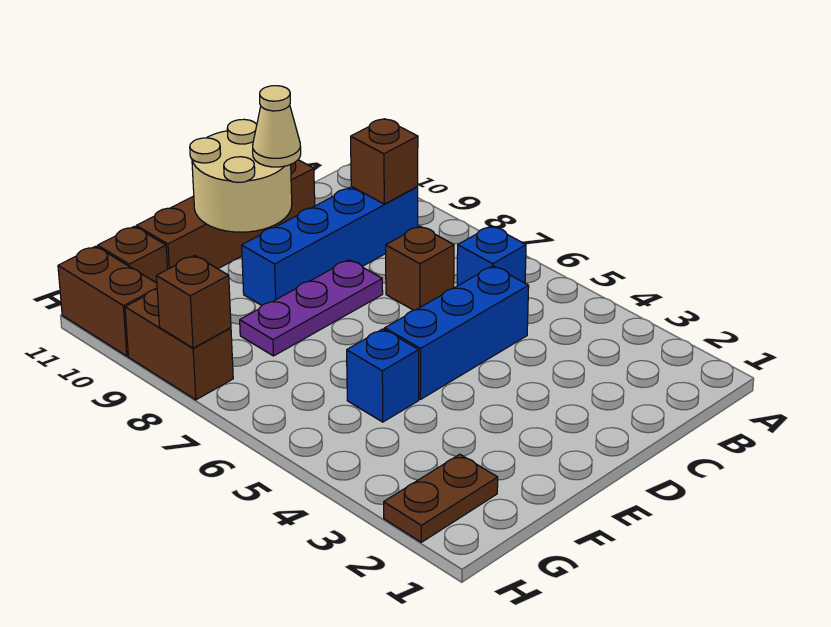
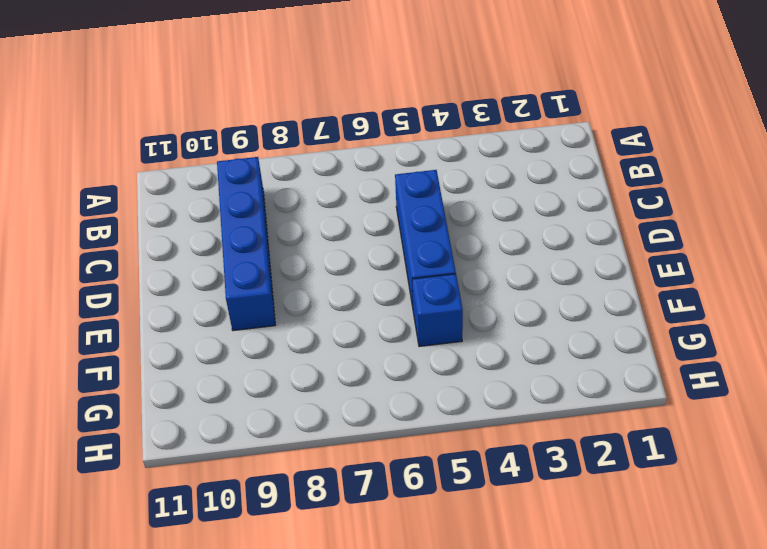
none -> blue brick B6 level 1
none -> brown brick C7 level 1
none -> brown brick C11:F11 level 1

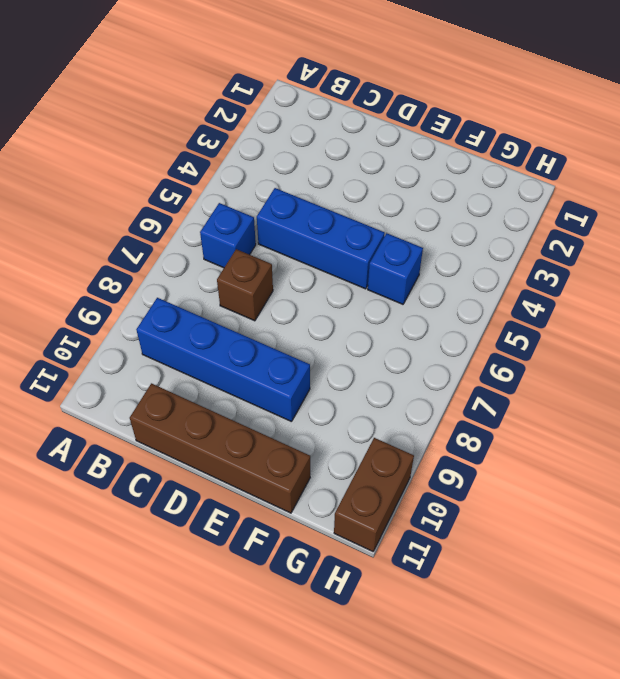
none -> purple plate D8:F8 level 1
none -> brown plate G2:H2 level 1
none -> brown brick G11 level 1

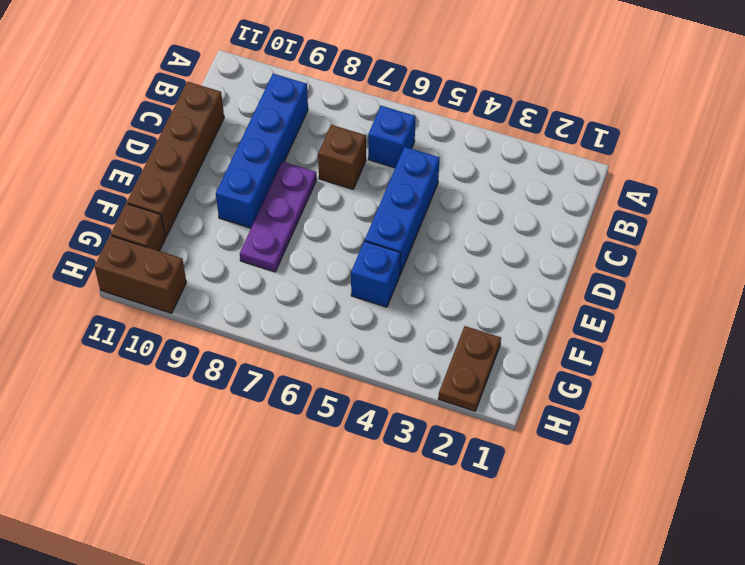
none -> brown brick H8:H9 level 1
none -> brown brick B9 level 2
none -> tan round brick D10:E11 level 2

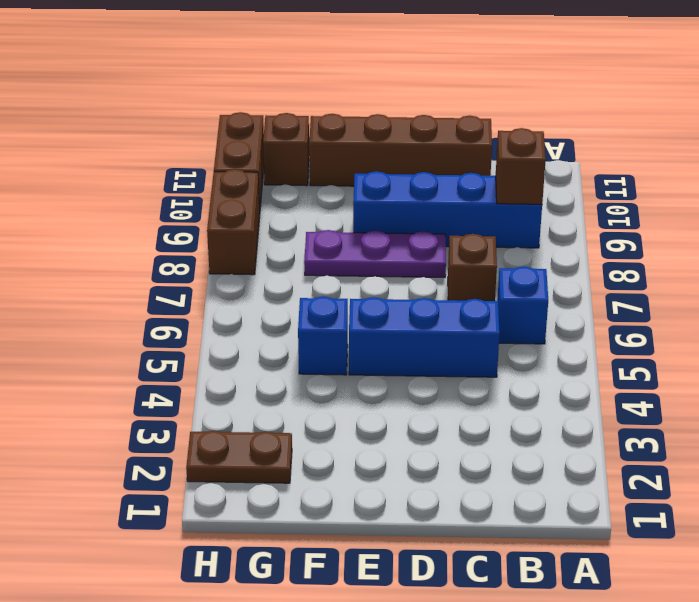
none -> tan round brick D10:E11 level 2
none -> brown brick H8 level 2
none -> tan cone D10 level 3

